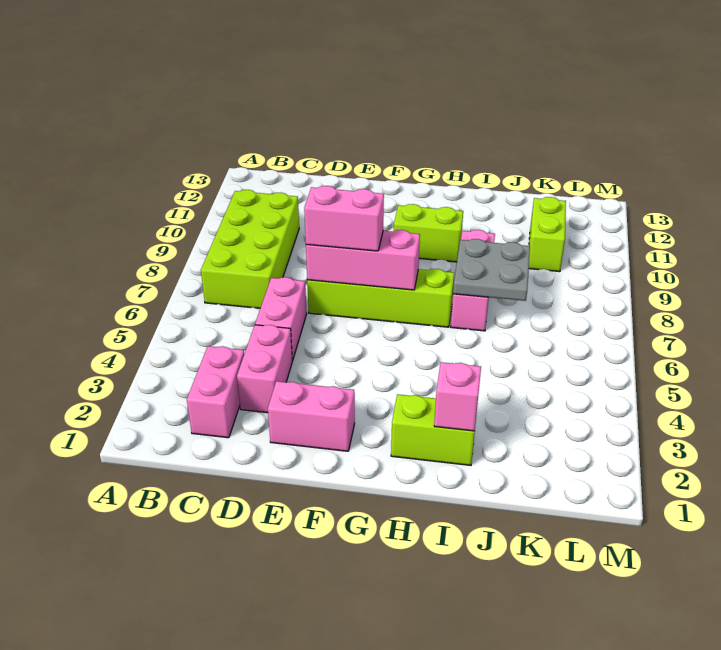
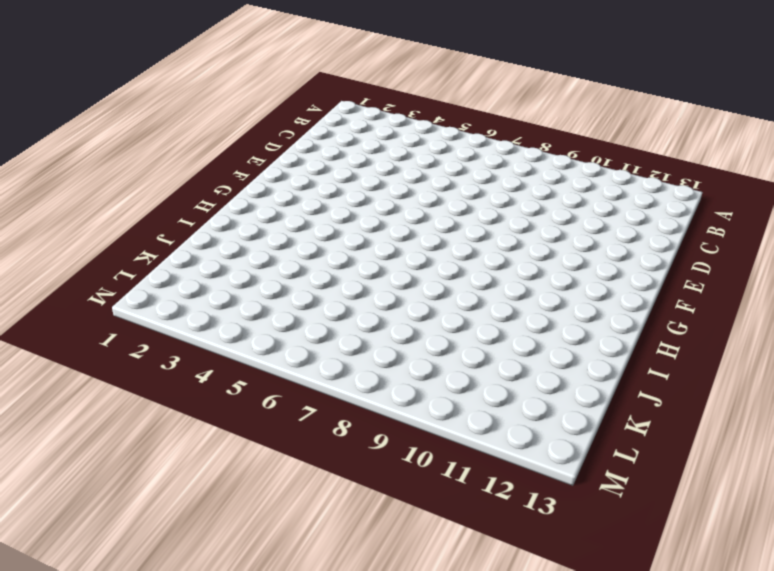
none -> lime brick B7:C10 level 1
none -> pink brick C2:C3 level 1
none -> pink brick D3:D4 level 1

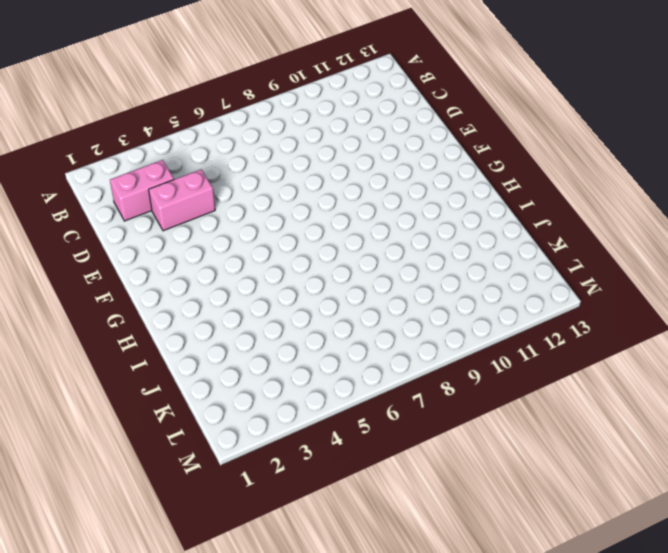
none -> lime brick B7:C10 level 1
none -> pink brick D5:D6 level 1
none -> pink brick E2:F2 level 1

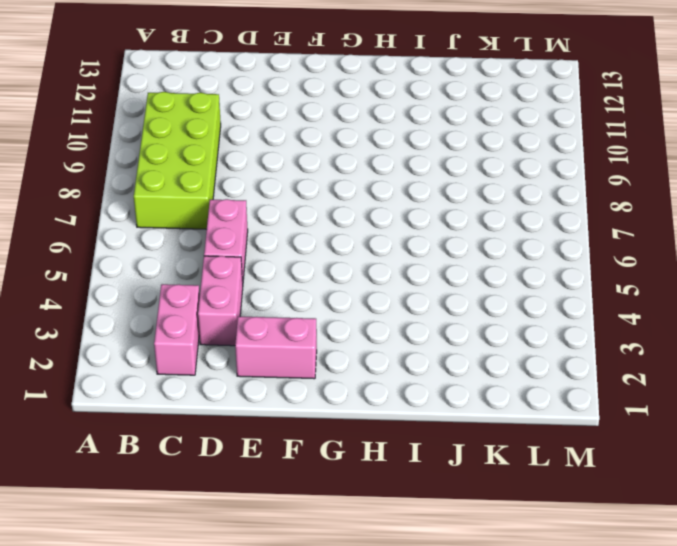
none -> lime brick E7:H7 level 1
none -> lime brick G10:H10 level 1
none -> lime brick H2:I2 level 1

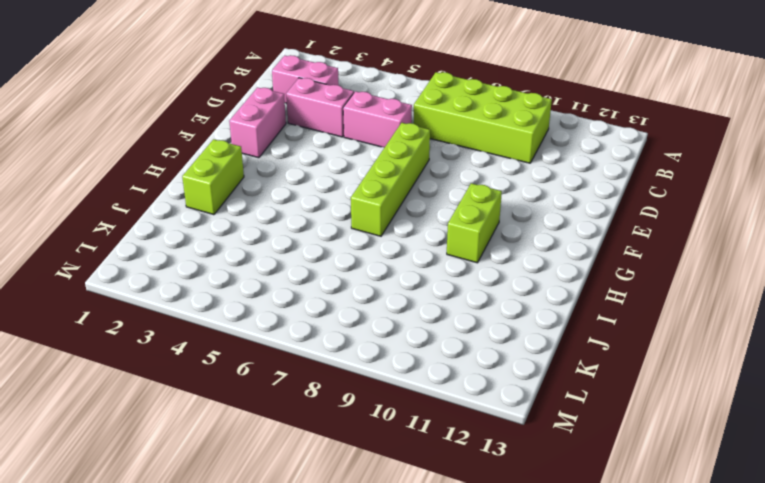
none -> pink brick I7:I9 level 1
none -> lime brick K10:K11 level 1
none -> pink brick E7:G7 level 2

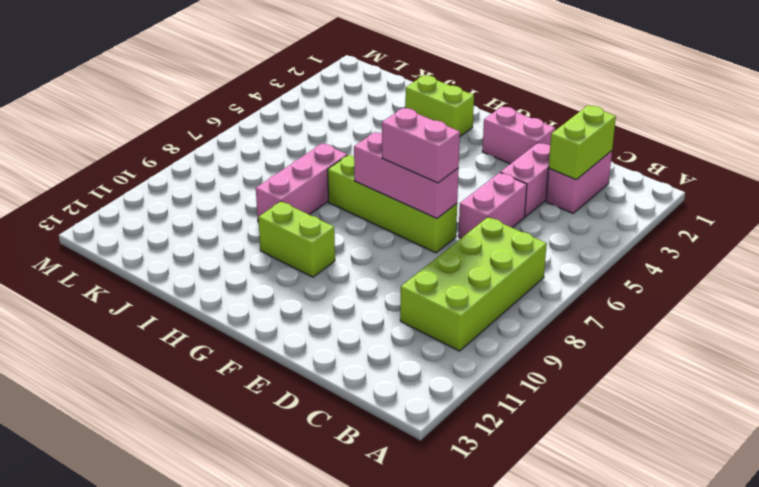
lime brick C2:C3 level 2 -> lime brick K10:K11 level 1
none -> pink brick I2 level 2
none -> grey plate I7:J8 level 2

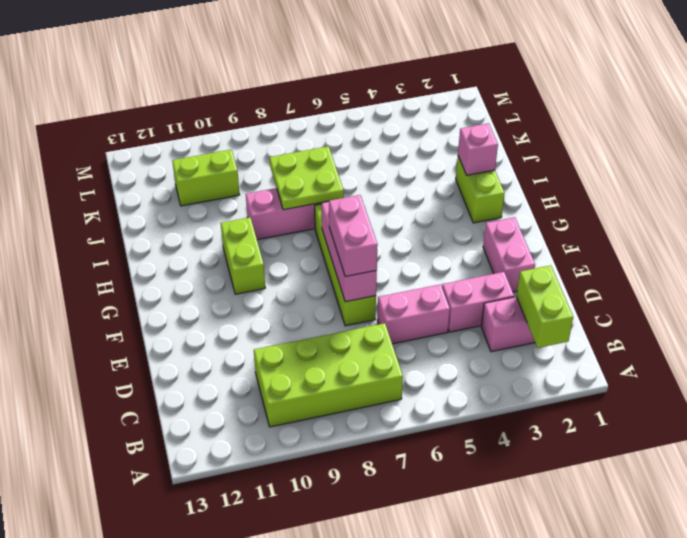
lime brick B2:C2 level 2 -> none
lime plate I7:J8 level 2 -> grey plate I7:J8 level 2

